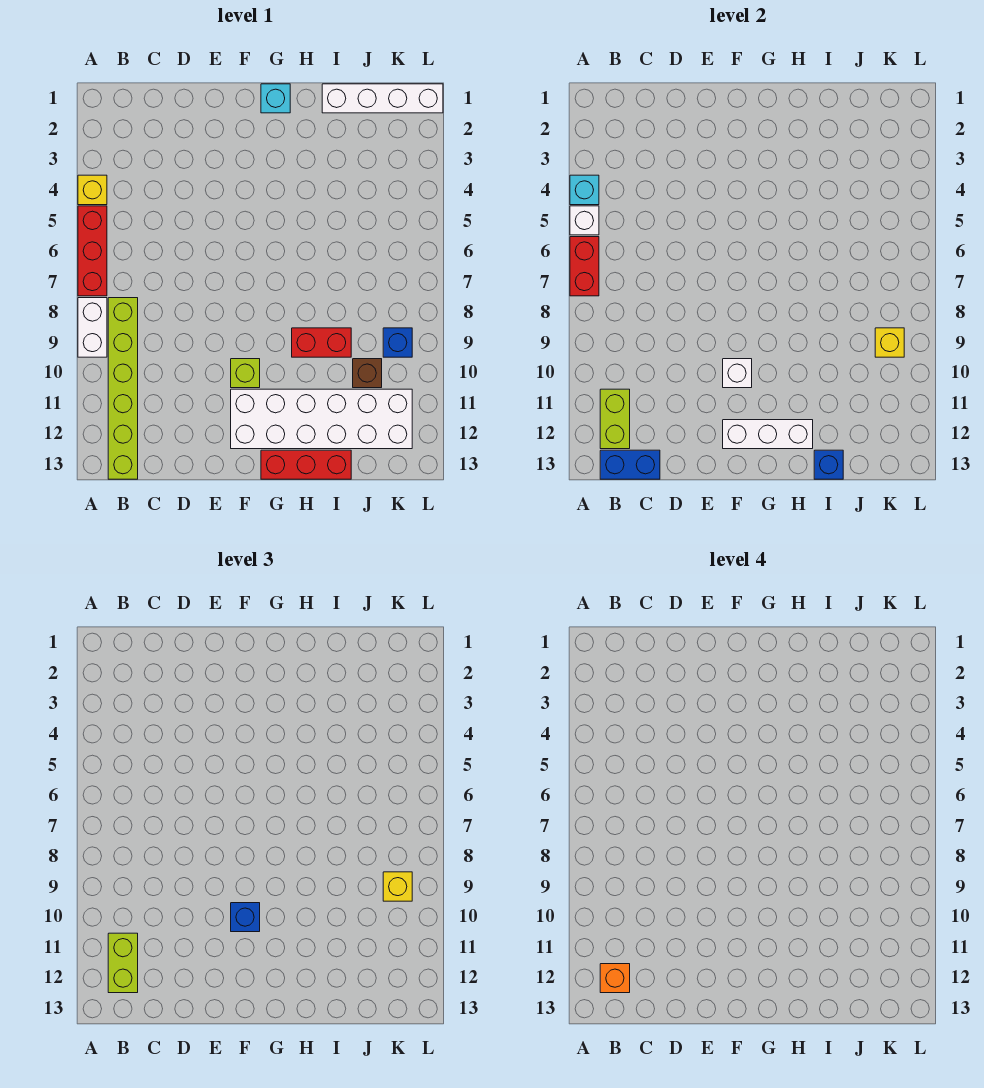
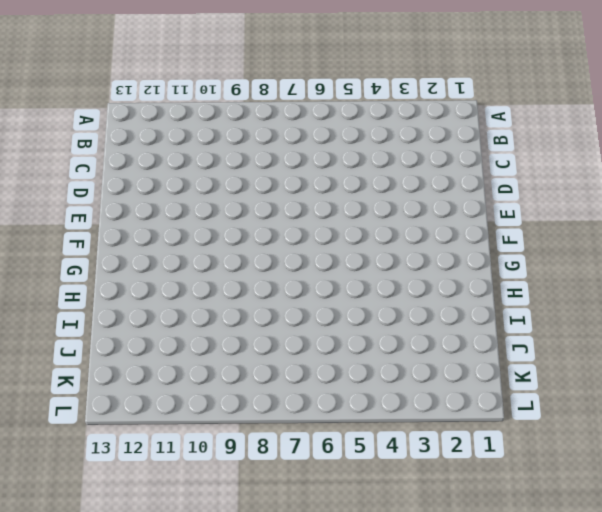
none -> yellow brick A4 level 1
none -> red brick A5:A7 level 1
none -> white brick A8:A9 level 1

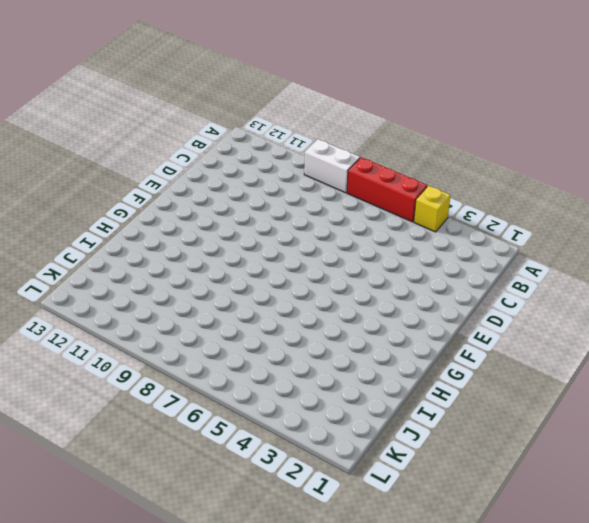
none -> lime brick B8:B13 level 1
none -> lime brick F10 level 1
none -> white brick F11:K12 level 1

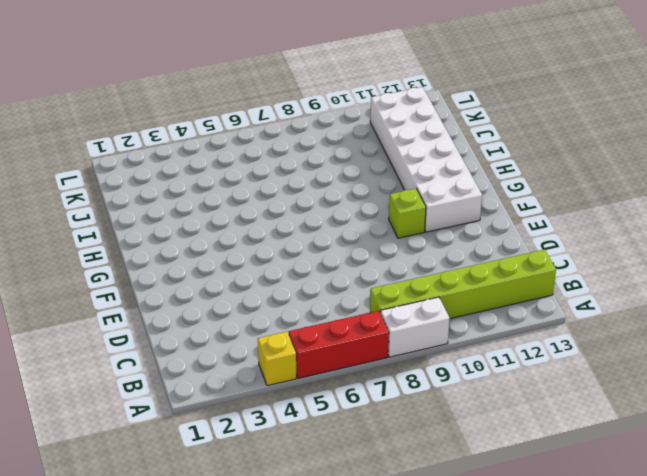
none -> cyan brick G1 level 1
none -> red brick G13:I13 level 1
none -> red brick H9:I9 level 1

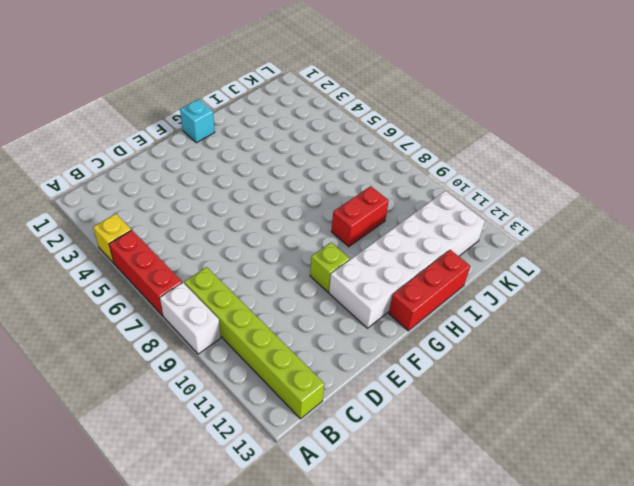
none -> white brick I1:L1 level 1
none -> brown brick J10 level 1
none -> blue brick K9 level 1

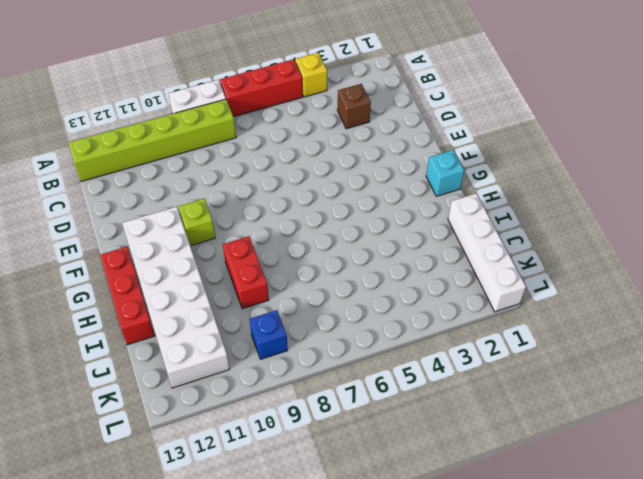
brown brick C3 level 1 -> brown brick J10 level 1
none -> cyan brick A4 level 2
none -> white brick A5 level 2
none -> red brick A6:A7 level 2

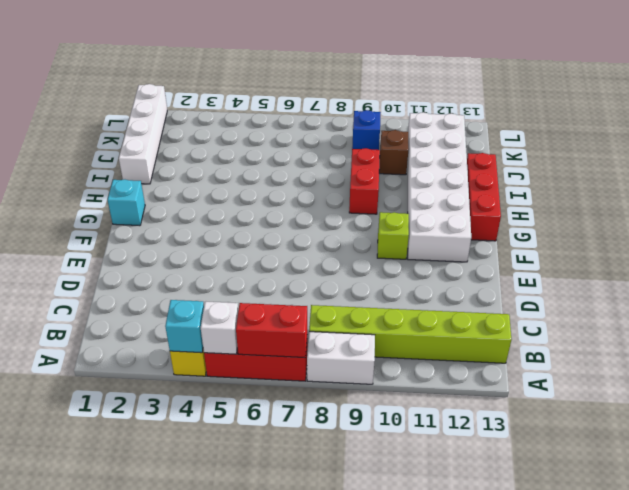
none -> lime brick B11:B12 level 2
none -> blue brick B13:C13 level 2
none -> white brick F10 level 2

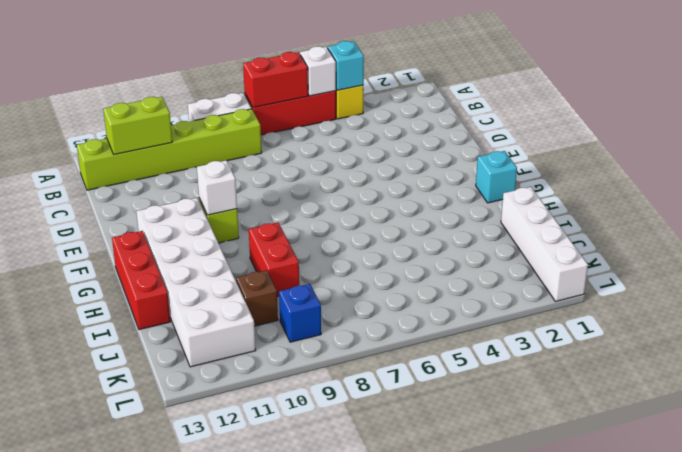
none -> blue brick B13:C13 level 2
none -> white brick F12:H12 level 2
none -> blue brick I13 level 2

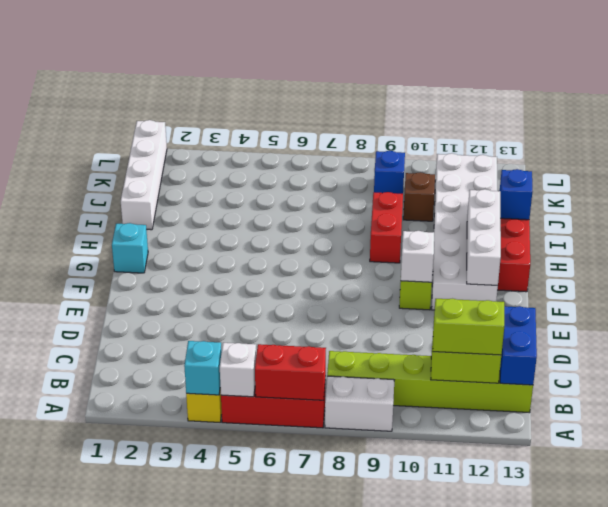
none -> yellow brick K9 level 2
none -> blue brick F10 level 3
none -> yellow brick K9 level 3

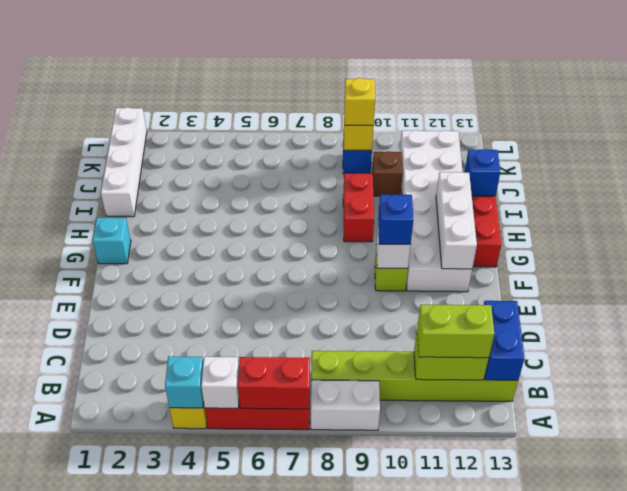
none -> orange brick B12 level 4

